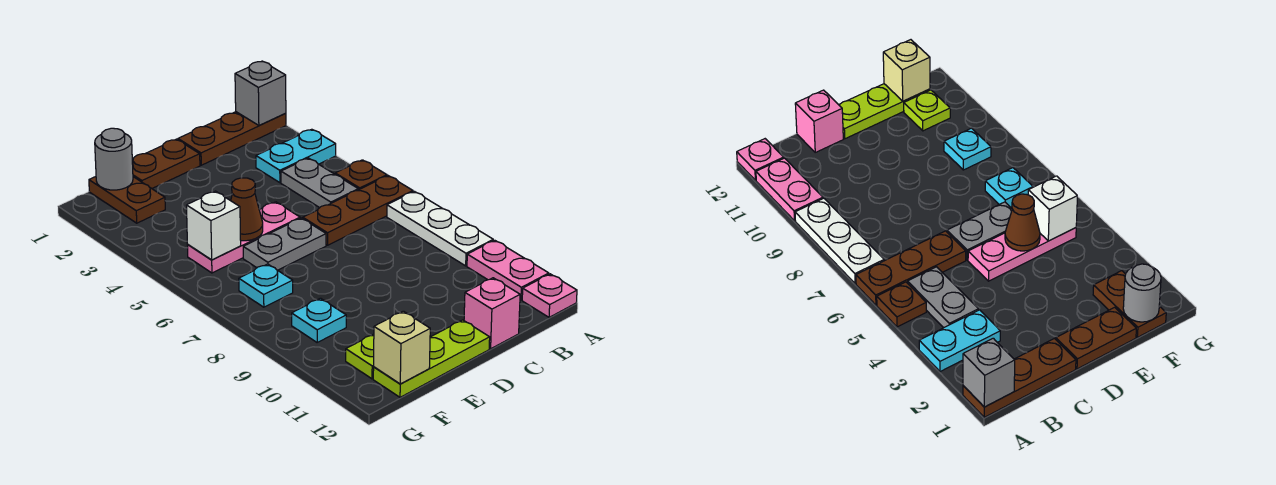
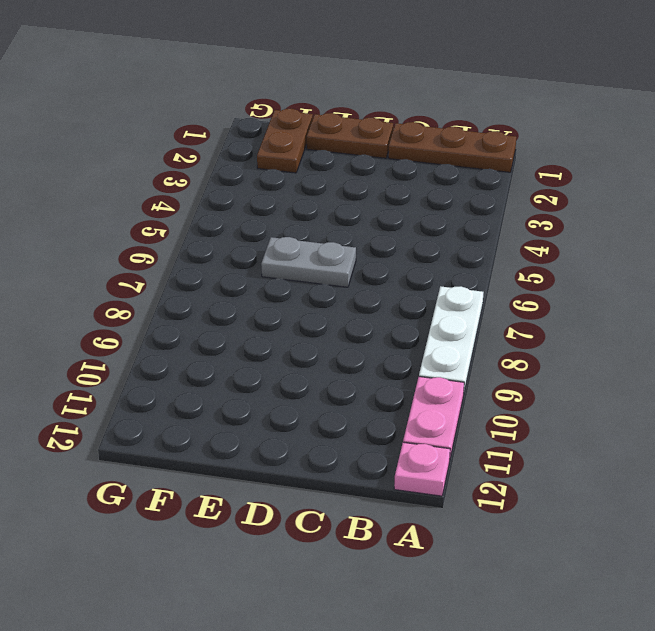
none -> cyan plate A3:B3 level 1
none -> brown plate A5 level 1
none -> brown plate A6:C6 level 1

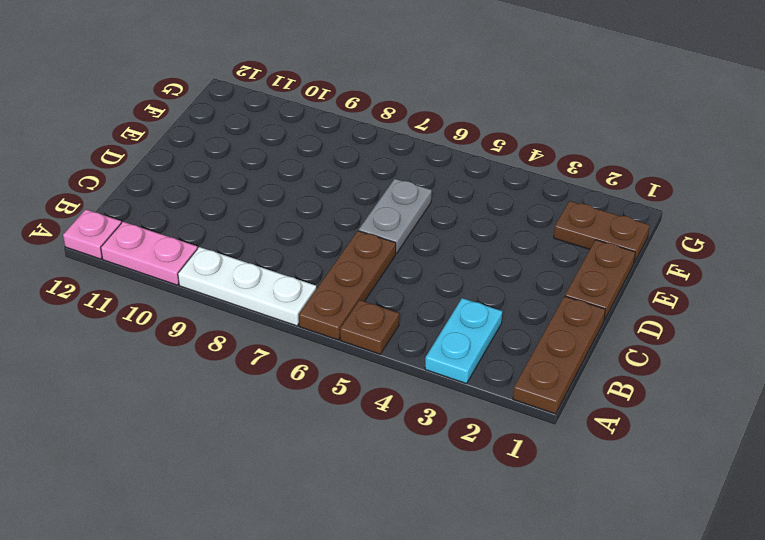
none -> grey plate B4:B5 level 1
none -> pink brick C12 level 1
none -> pink plate D5:F5 level 1

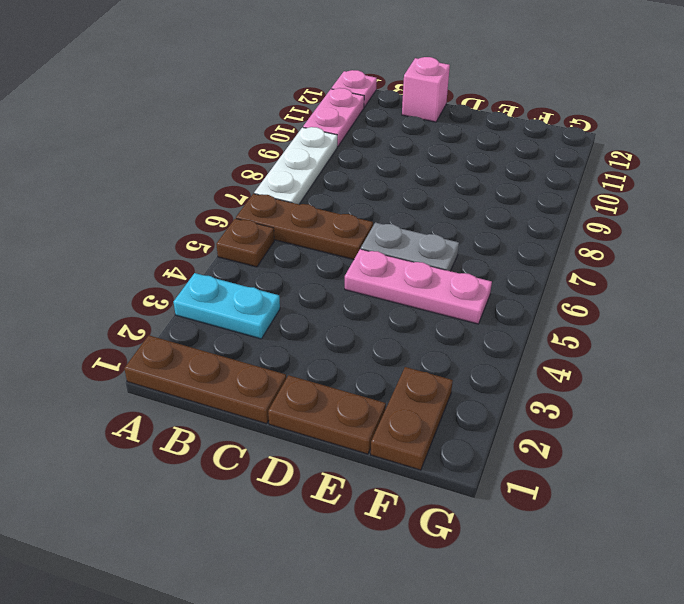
none -> grey plate B4:B5 level 1
none -> lime plate D12:F12 level 1
none -> cyan plate F7 level 1

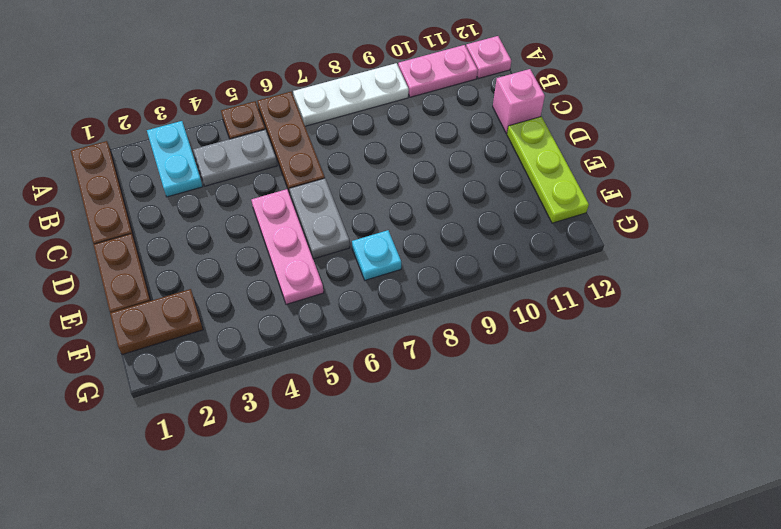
none -> cyan plate F9 level 1
none -> lime plate F11 level 1
none -> grey brick A1 level 2

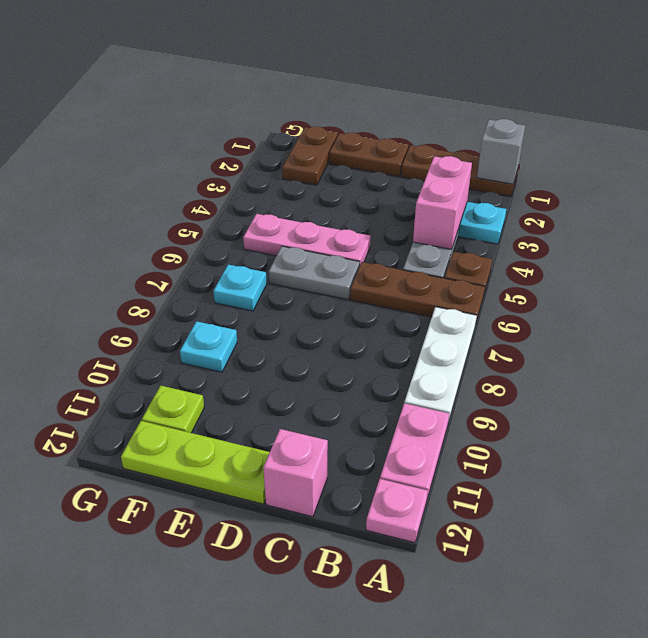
pink brick B3:B4 level 2 -> none
none -> brown cone E5 level 2
none -> grey round brick F1 level 2
none -> white brick F5 level 2

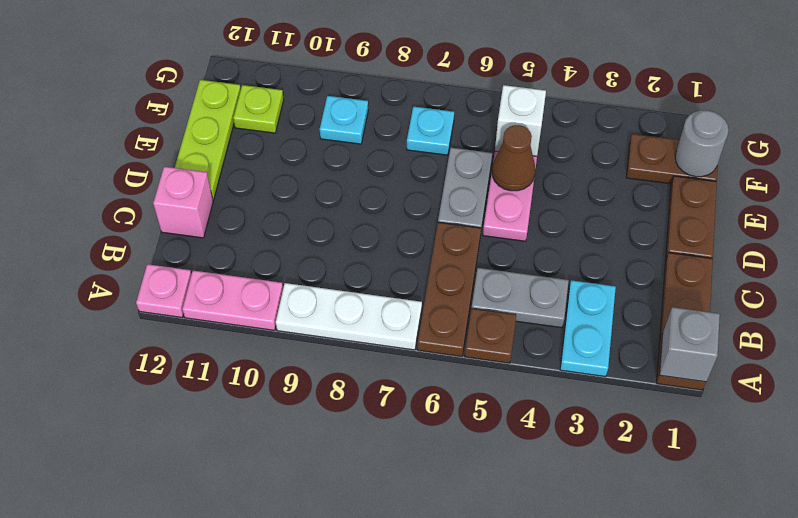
none -> tan brick F12 level 2

